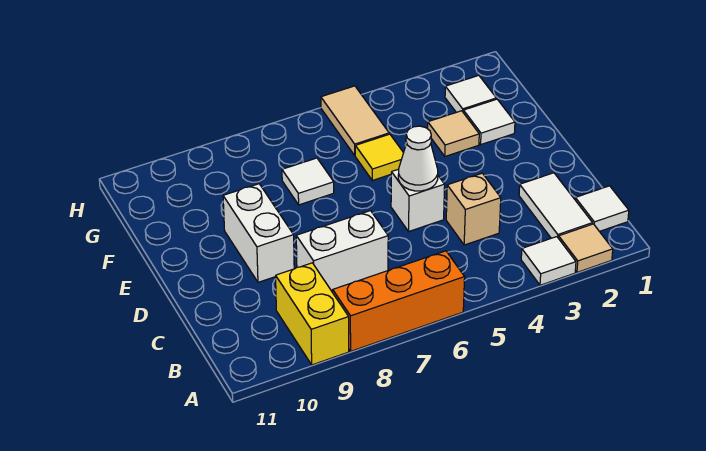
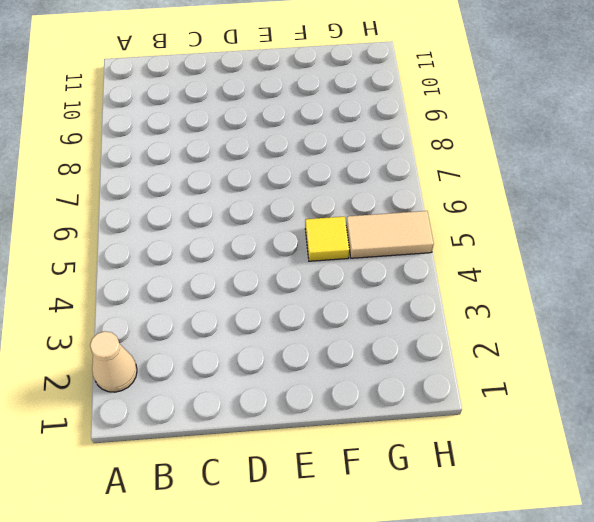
tan cone A2 level 1 -> tan tile A2 level 1
none -> white tile A3 level 1
none -> orange brick A6:A8 level 1
none -> yellow brick A9:B9 level 1

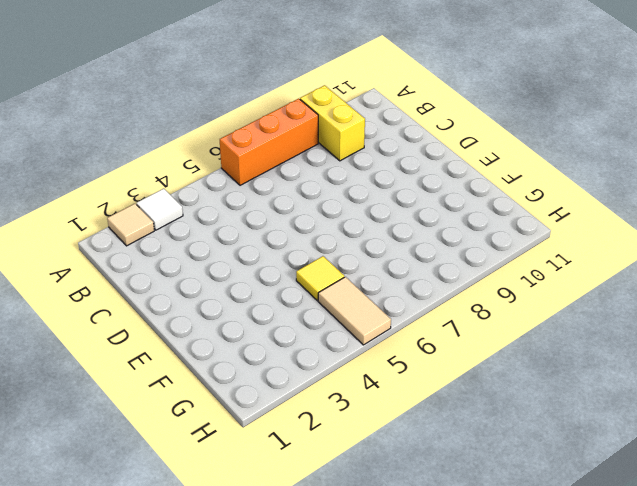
none -> white tile B1 level 1
none -> white tile B2:C2 level 1
none -> tan brick C4 level 1

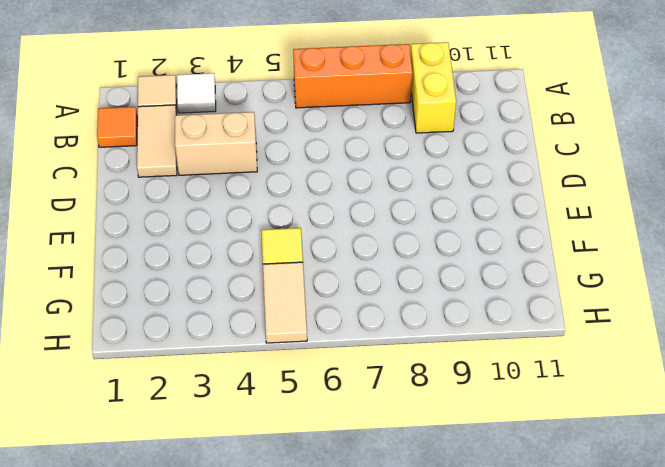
orange tile B1 level 1 -> white tile B1 level 1
tan tile B2:C2 level 1 -> white tile B2:C2 level 1
tan brick C3:C4 level 1 -> tan brick C4 level 1
none -> white brick C7:C8 level 1
none -> white brick D5 level 1
none -> white brick D9:E9 level 1

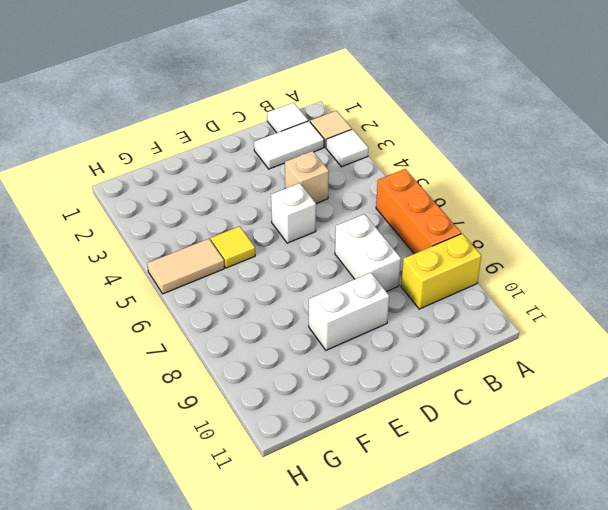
none -> white tile F2 level 1
none -> tan tile F3 level 1
none -> white tile F7 level 1

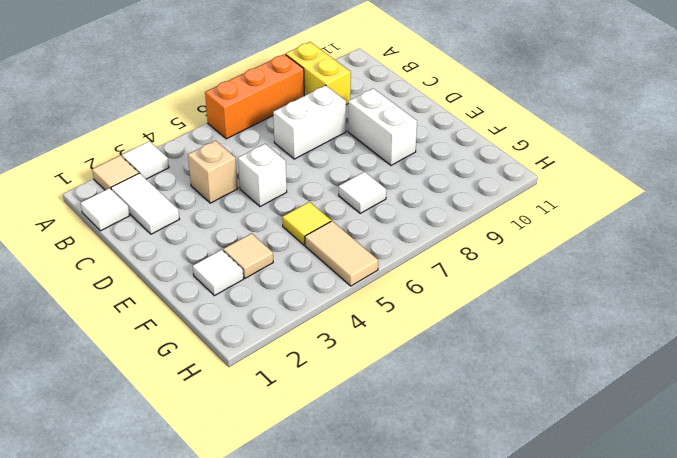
none -> white tile G2 level 1
none -> white cone D5 level 2

